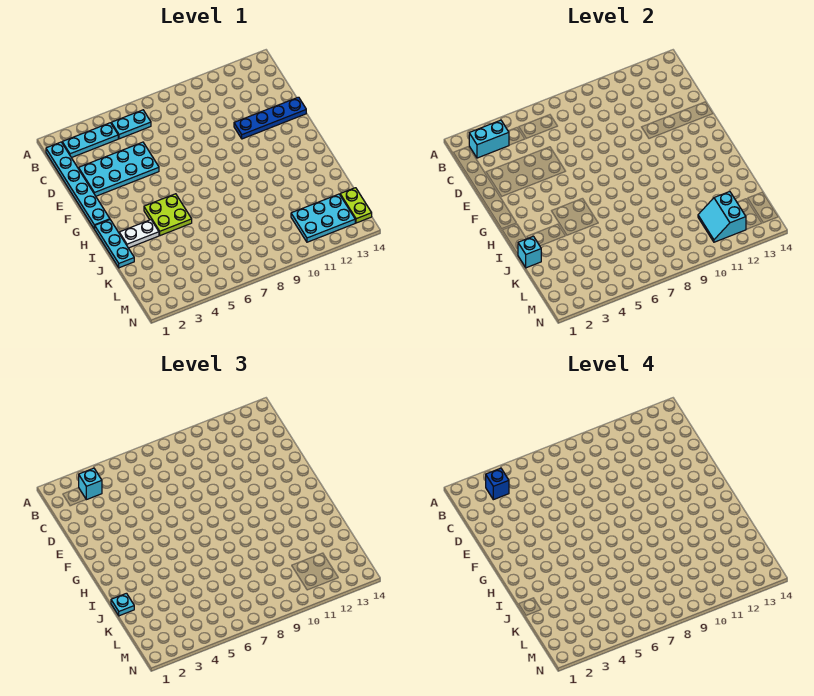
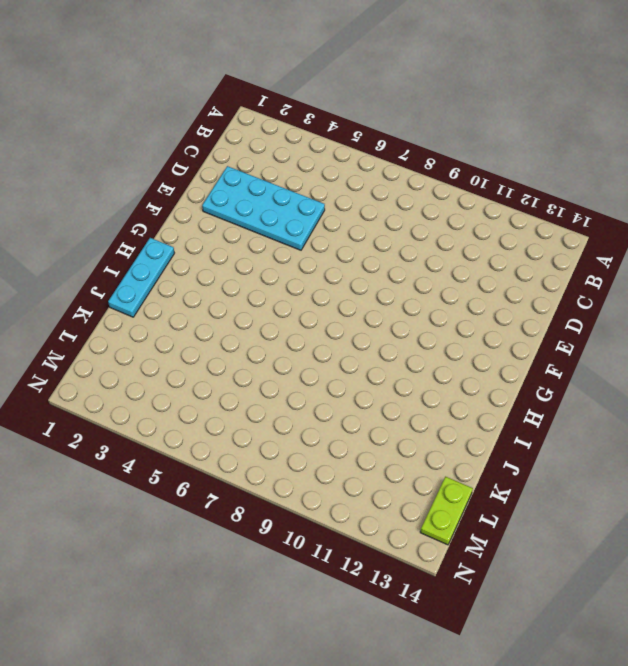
none -> cyan plate B1:G1 level 1
none -> cyan plate B2:B4 level 1
none -> cyan plate B5:B6 level 1

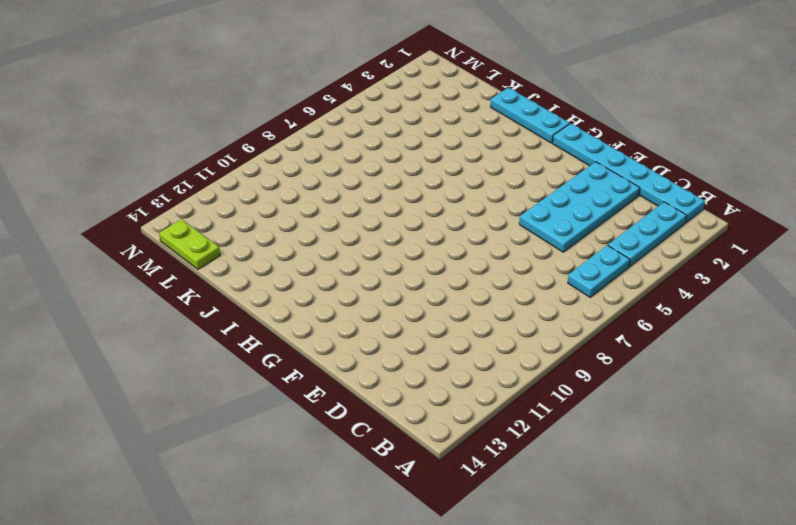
none -> blue plate E11:E14 level 1
none -> lime plate H4:I5 level 1
none -> white plate I2:I3 level 1

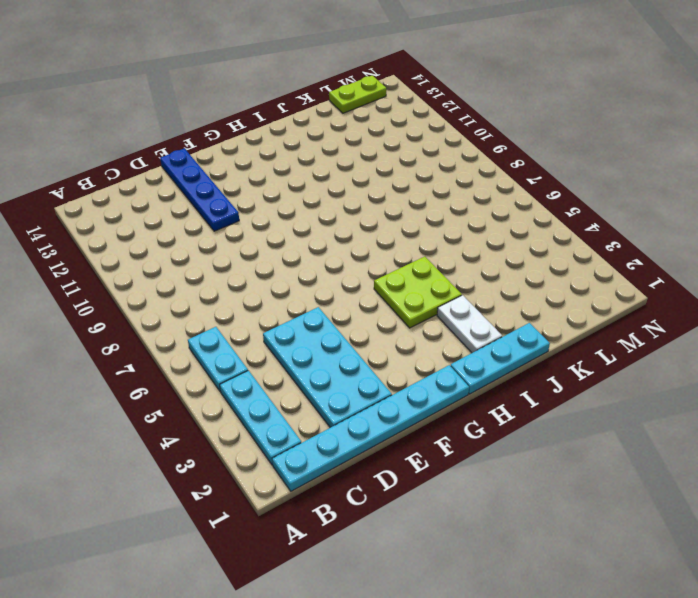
none -> cyan plate L11:M13 level 1
none -> cyan brick B2:B3 level 2
none -> cyan brick J1 level 2

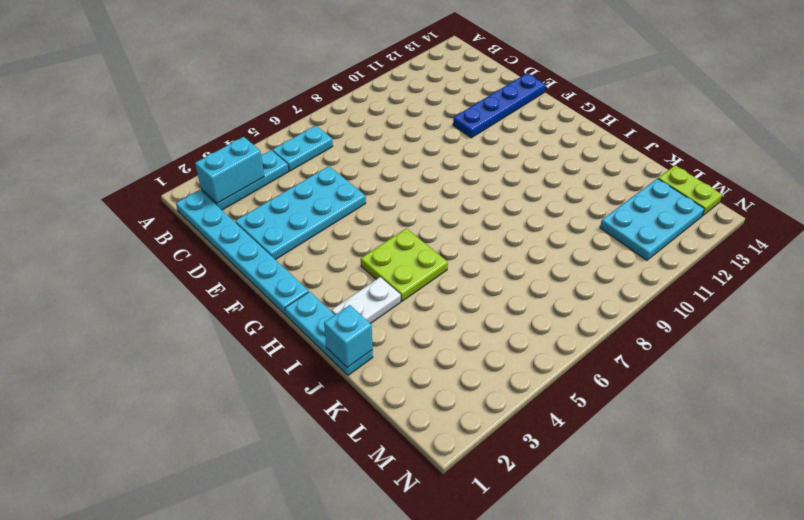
none -> cyan slope L11:M12 level 2 top 12
none -> cyan brick B3 level 3
none -> cyan plate J1 level 3

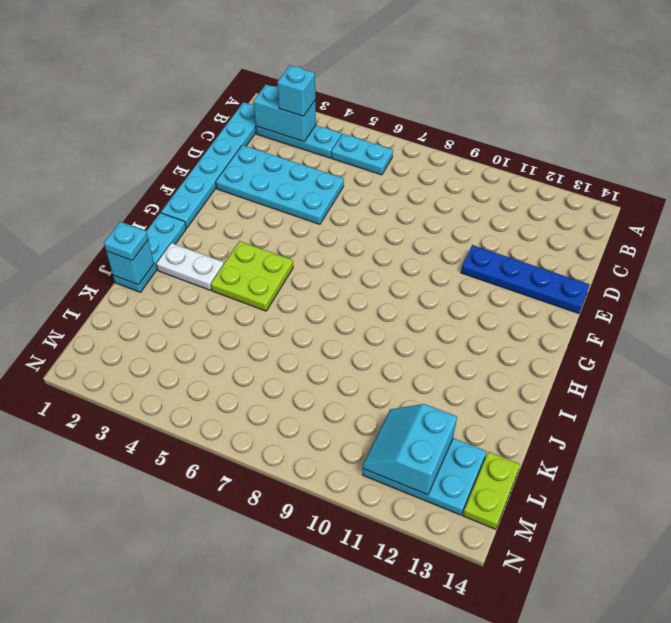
none -> blue brick B3 level 4

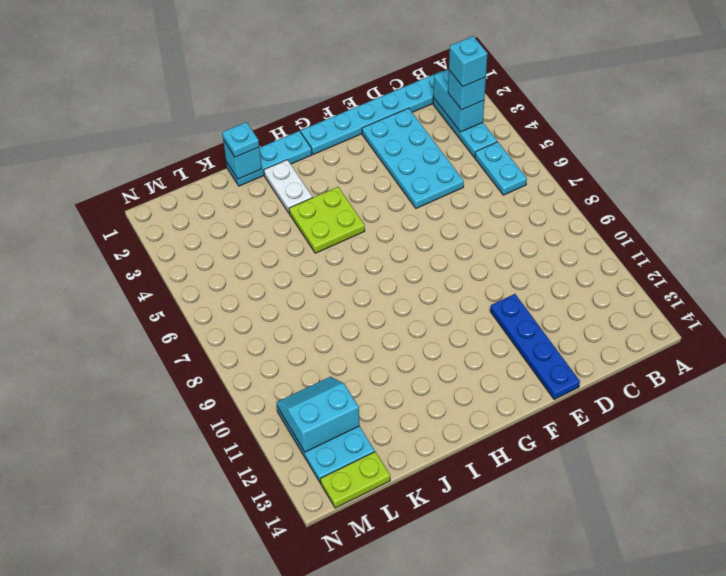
cyan brick B3 level 4 -> blue brick B3 level 4

